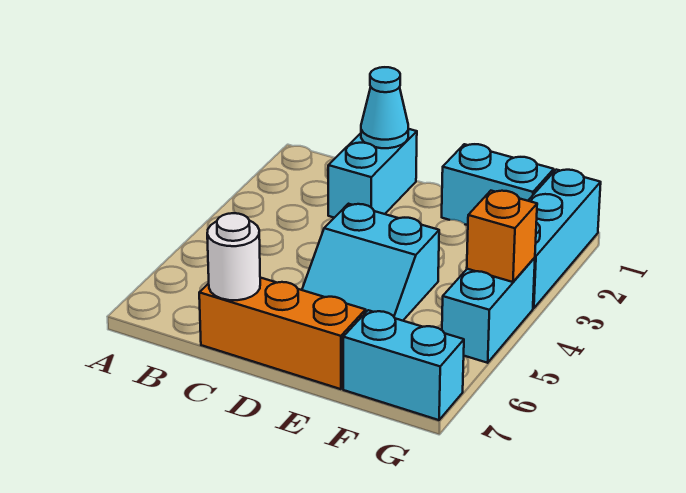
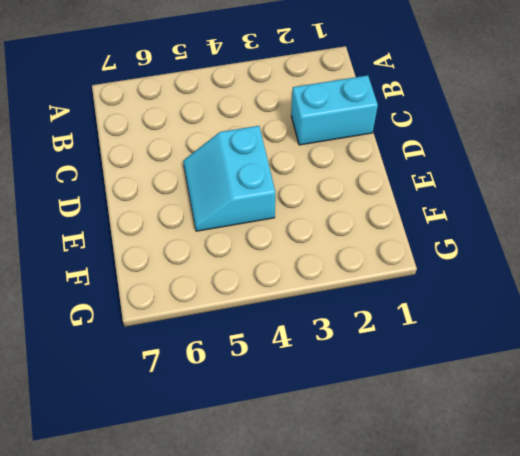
none -> orange brick C7:E7 level 1
none -> cyan brick E1:F1 level 1

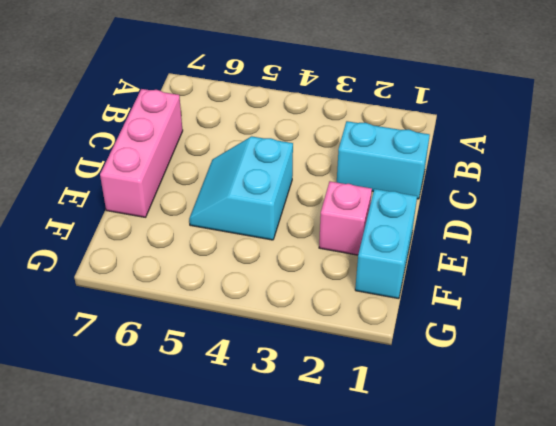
pink brick C7:E7 level 1 -> orange brick C7:E7 level 1
pink brick E2 level 1 -> none
none -> cyan brick F7:G7 level 1
none -> cyan brick G1:G3 level 1

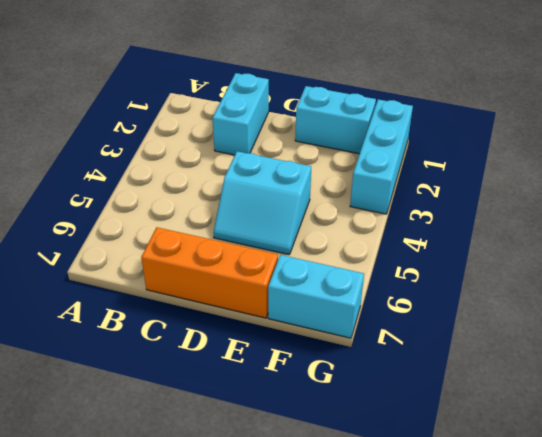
none -> cyan brick G4:G5 level 1
none -> cyan cone C1 level 2

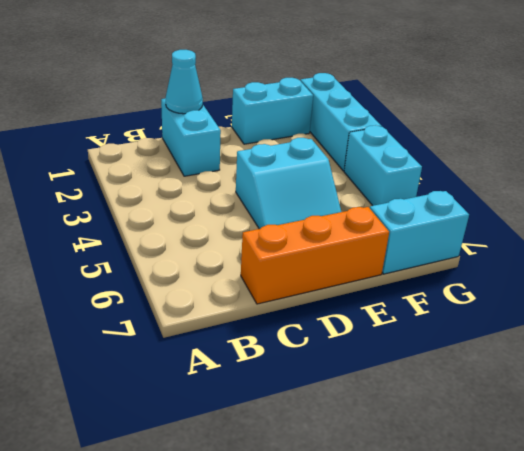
none -> white round brick C7 level 2
none -> orange brick G4 level 2

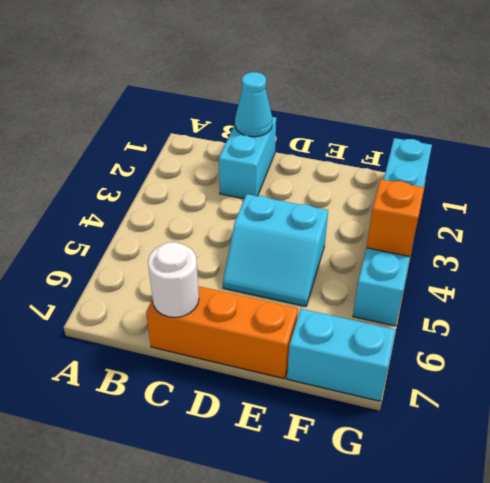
none -> cyan brick E1:F1 level 1

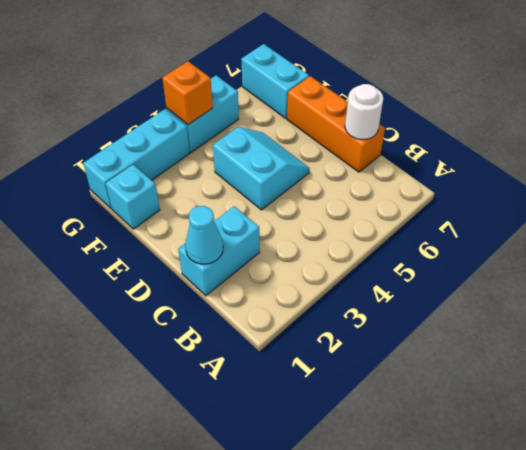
cyan brick F1 level 1 -> cyan brick E1:F1 level 1

